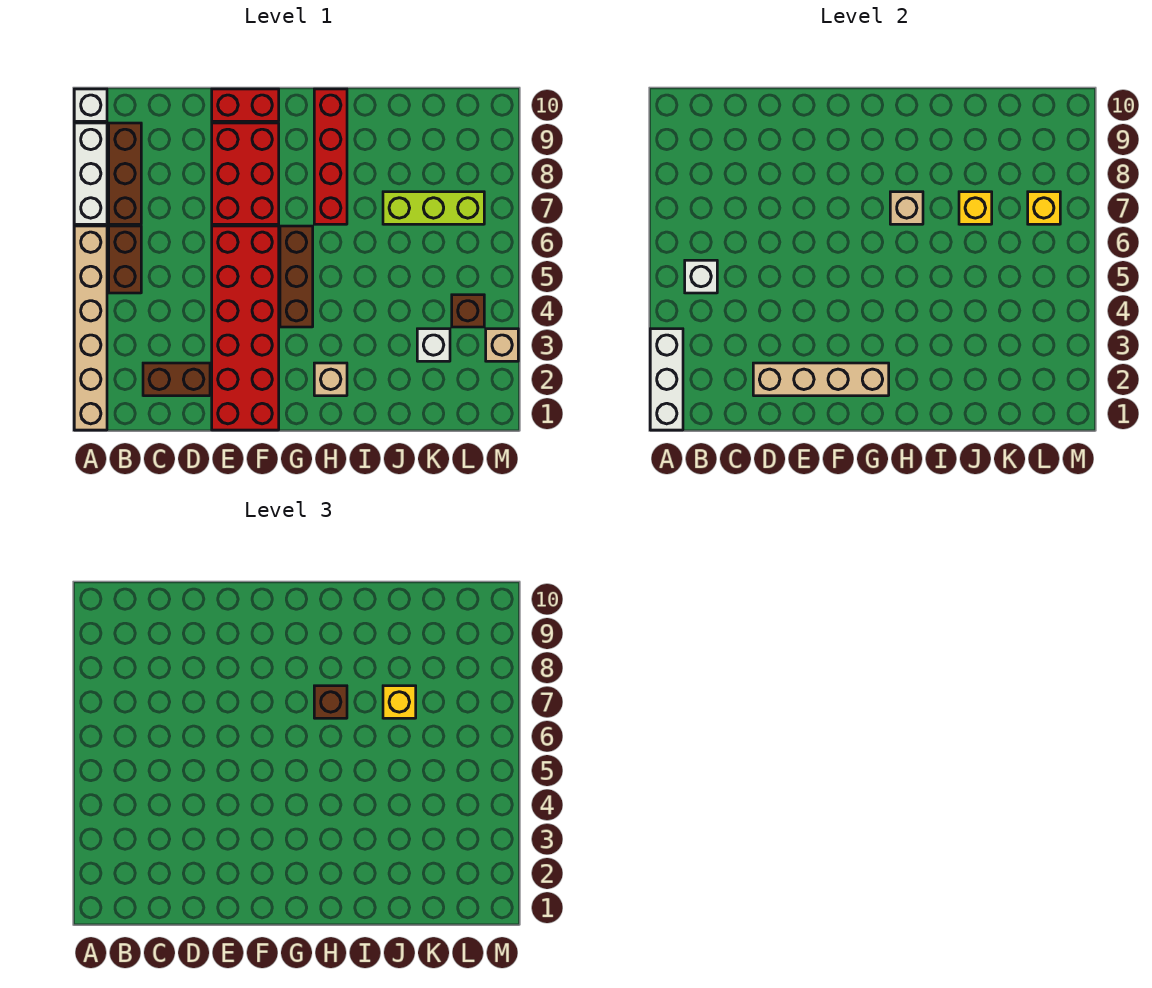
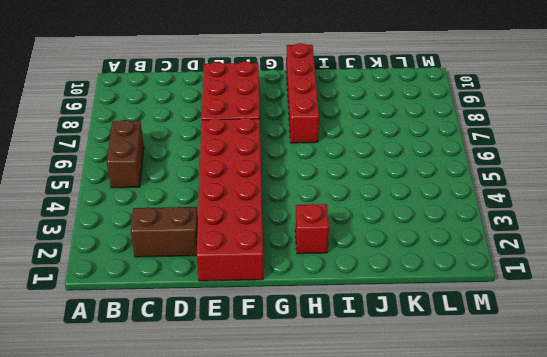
red brick H2 level 1 -> tan brick H2 level 1
none -> tan brick A1:A6 level 1
none -> white brick A7:A9 level 1
none -> white brick A10 level 1

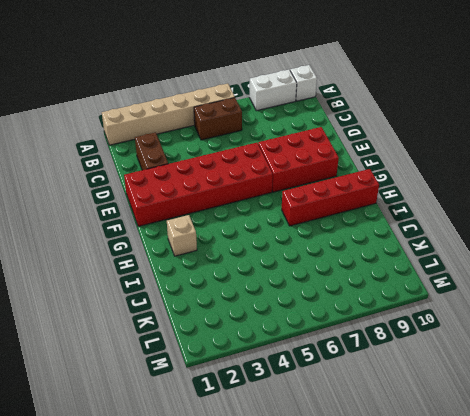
white brick A8:A9 level 1 -> white brick A7:A9 level 1
none -> brown brick B7:B9 level 1
none -> red brick E10:F10 level 1
none -> brown brick G4:G6 level 1

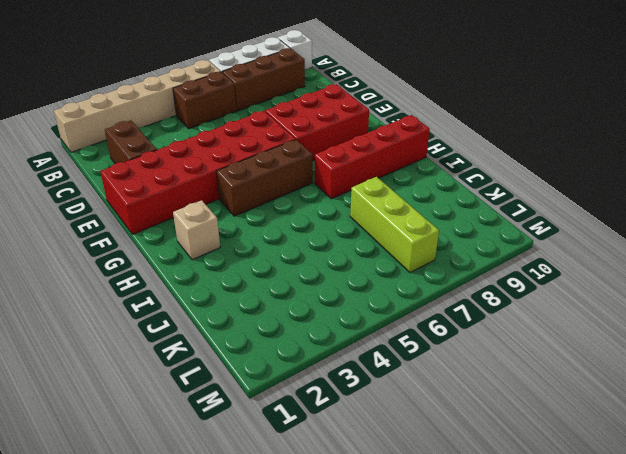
none -> red brick E10:F10 level 1
none -> white brick K3 level 1
none -> brown brick L4 level 1

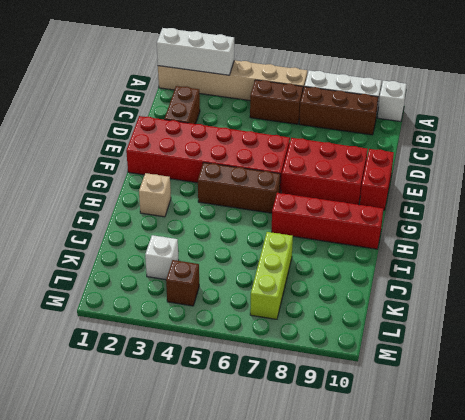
none -> tan brick M3 level 1
none -> white brick B5 level 2
none -> tan brick D2:G2 level 2

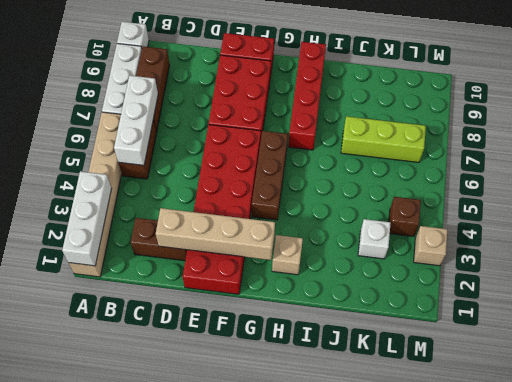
white brick B5:B7 level 2 -> white brick B5 level 2
none -> tan brick H7 level 2
none -> yellow brick J7 level 2
none -> yellow brick L7 level 2

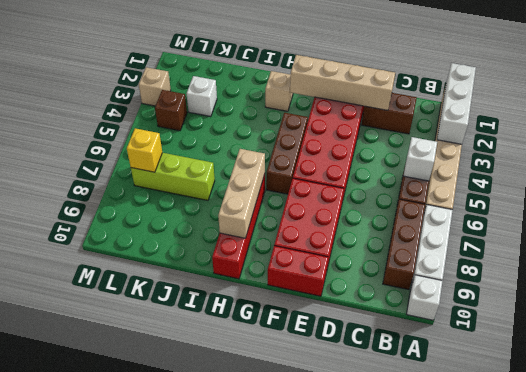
tan brick H7:H9 level 2 -> tan brick H7 level 2
none -> yellow brick J7 level 2
none -> brown brick H7 level 3
none -> yellow brick J7 level 3

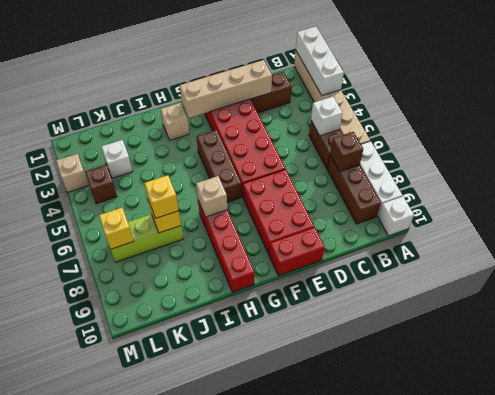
brown brick B7 level 2 -> brown brick H7 level 3

